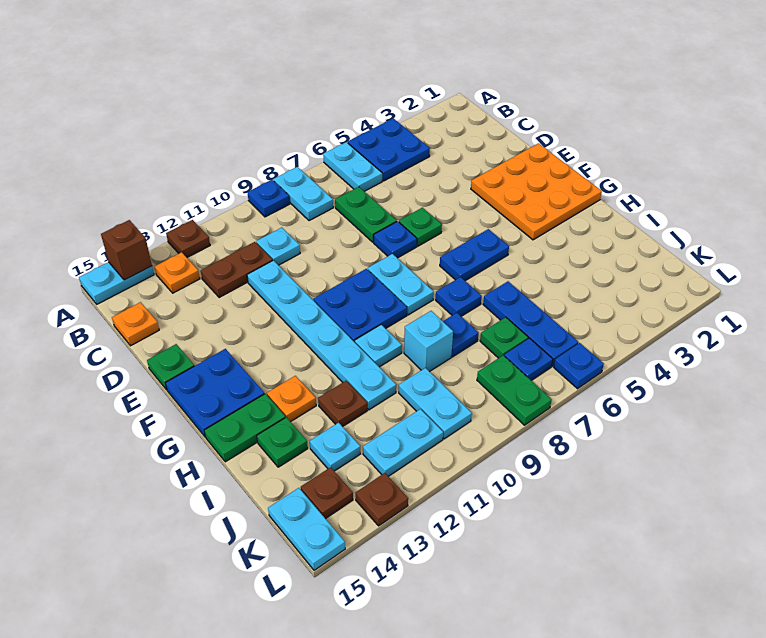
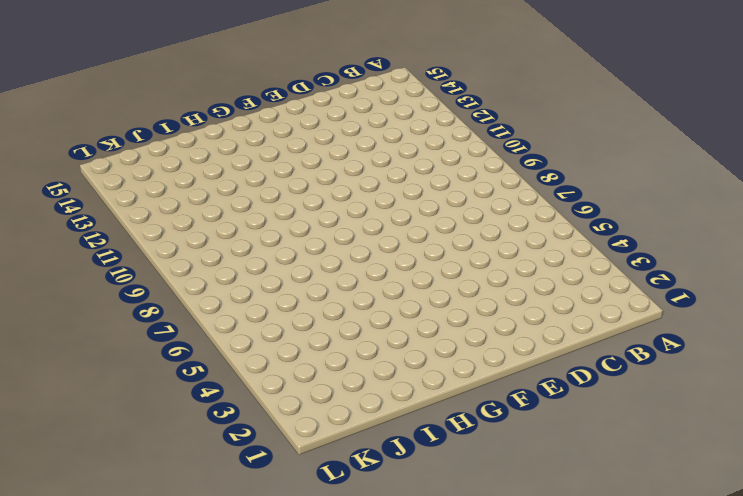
none -> blue plate A4:B5 level 1
none -> cyan plate A6:B6 level 1
none -> cyan plate A8:B8 level 1
none -> blue plate A9 level 1

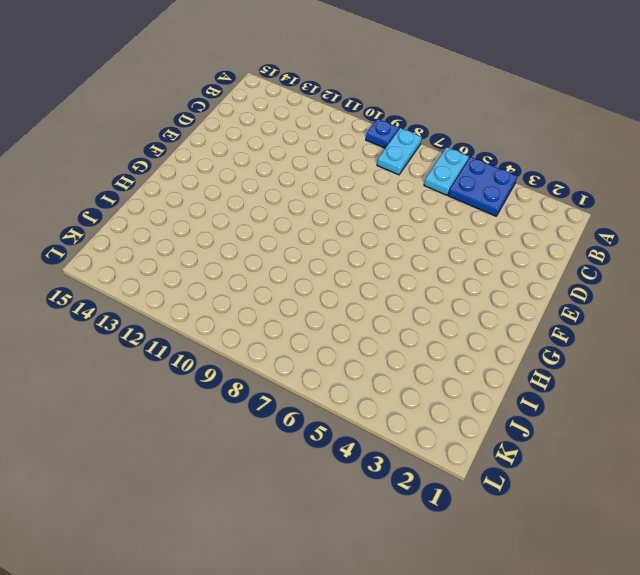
none -> brown plate A12 level 1
none -> cyan plate A14:A15 level 1
none -> orange plate B13 level 1
none -> green plate C7:D7 level 1

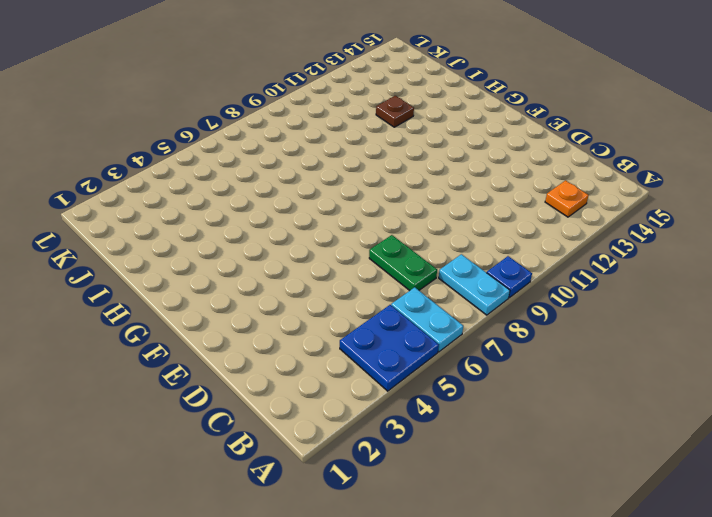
none -> brown plate A12 level 1
none -> cyan plate A14:A15 level 1
none -> cyan plate C10 level 1
none -> brown plate C11:C12 level 1

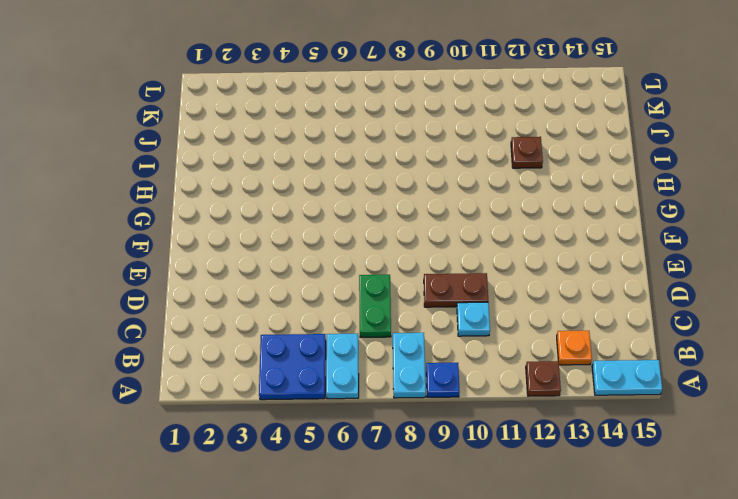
brown plate D9:D10 level 1 -> brown plate C11:C12 level 1
none -> orange plate C15 level 1
none -> cyan plate D11:I11 level 1
none -> orange plate E1:G3 level 1
none -> green plate E6 level 1

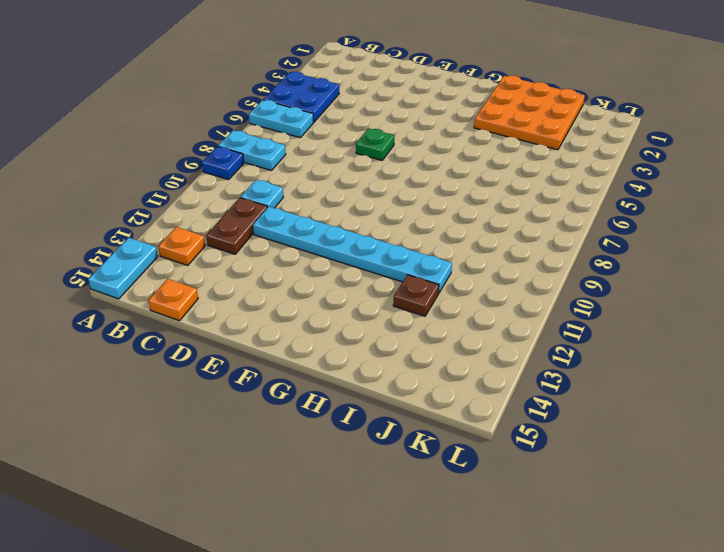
orange plate H1:J3 level 1 -> orange plate E1:G3 level 1
none -> brown plate A12 level 1
none -> green plate C7:D7 level 1
none -> blue plate E7 level 1
none -> green plate E15 level 1

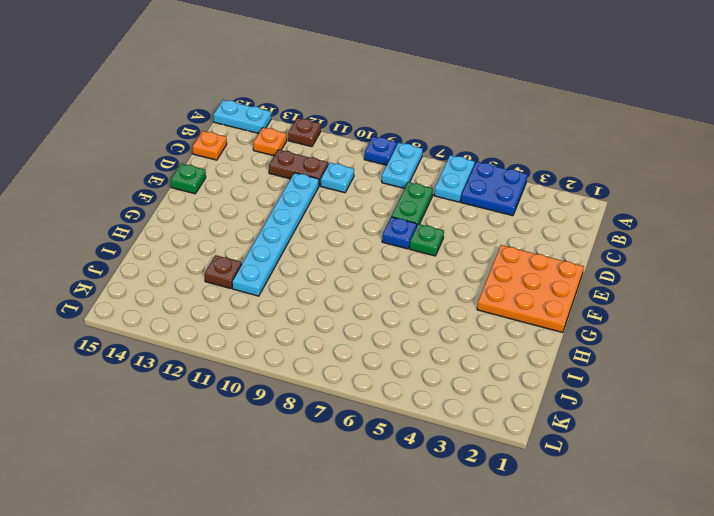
none -> cyan plate F8:G8 level 1
none -> blue plate F9:G10 level 1
none -> blue plate F14:G15 level 1
none -> blue plate G5:G6 level 1

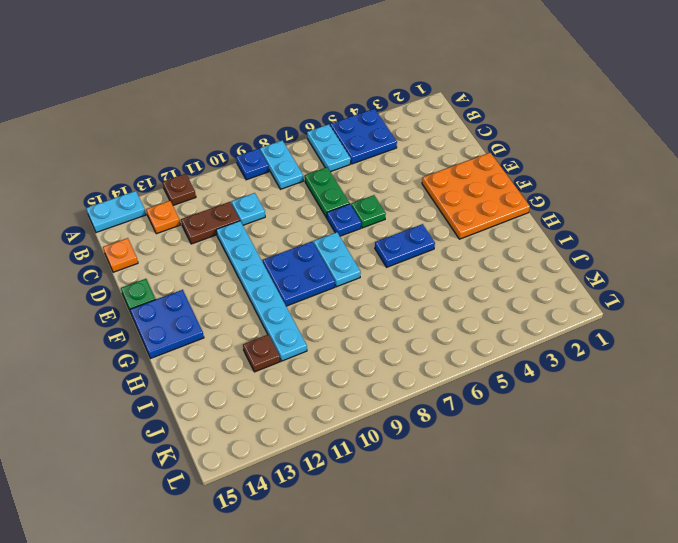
none -> blue plate H7 level 1
none -> cyan plate H10 level 1
none -> orange plate H13 level 1
none -> green plate H14:H15 level 1

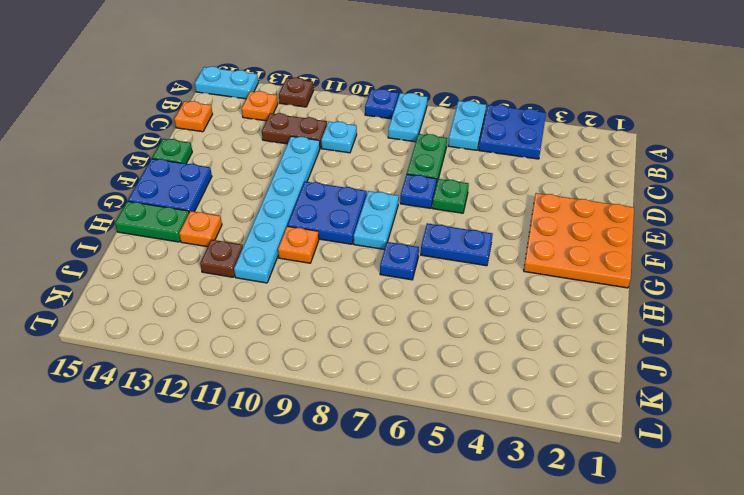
orange plate H10 level 1 -> cyan plate H10 level 1
none -> blue plate I6:K6 level 1
none -> blue plate I8 level 1
none -> cyan brick I9 level 1
none -> green plate I14 level 1

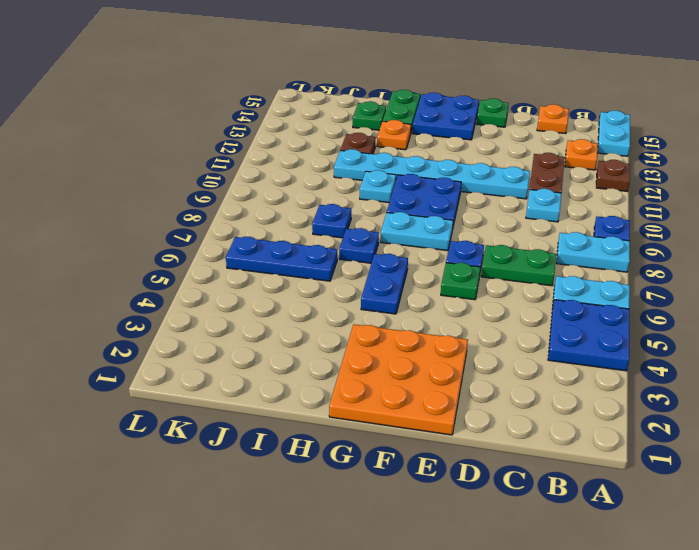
none -> cyan brick I9 level 1
none -> green plate J7 level 1
none -> cyan plate J10:K10 level 1
none -> cyan plate J13 level 1

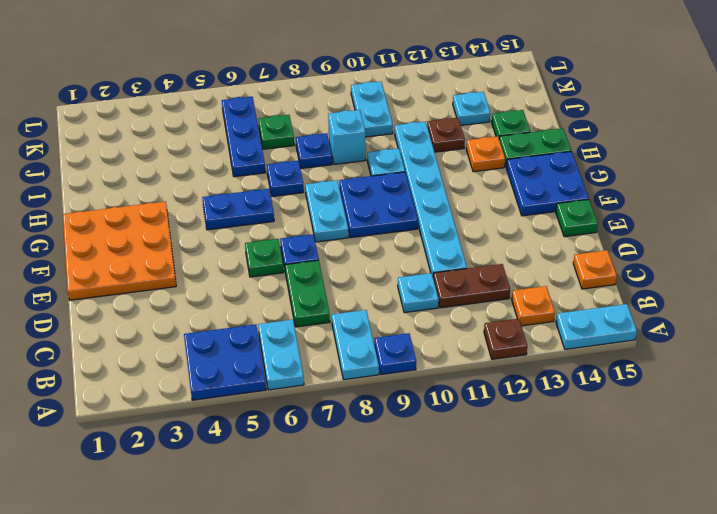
none -> blue plate K7 level 1
none -> green plate K8:L8 level 1
none -> cyan plate K11:K12 level 1
none -> brown plate K14 level 1

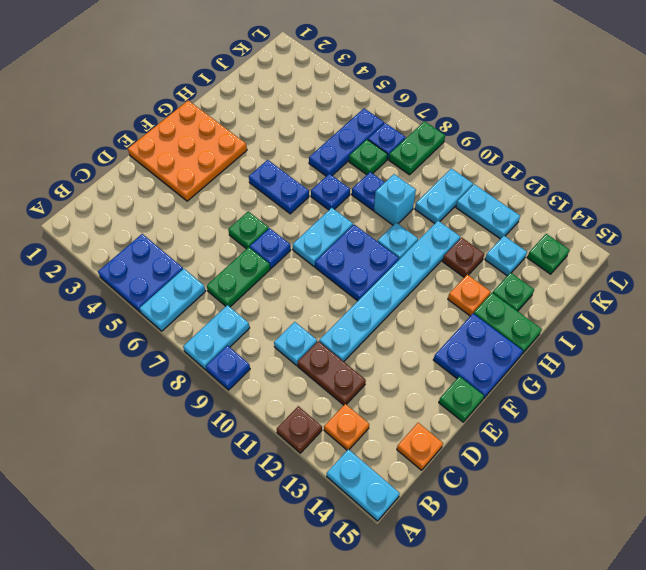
green plate K14 level 1 -> brown plate K14 level 1
none -> cyan plate K15:L15 level 1
none -> blue plate L6 level 1
none -> brown plate L13 level 1
none -> brown brick A14 level 2

